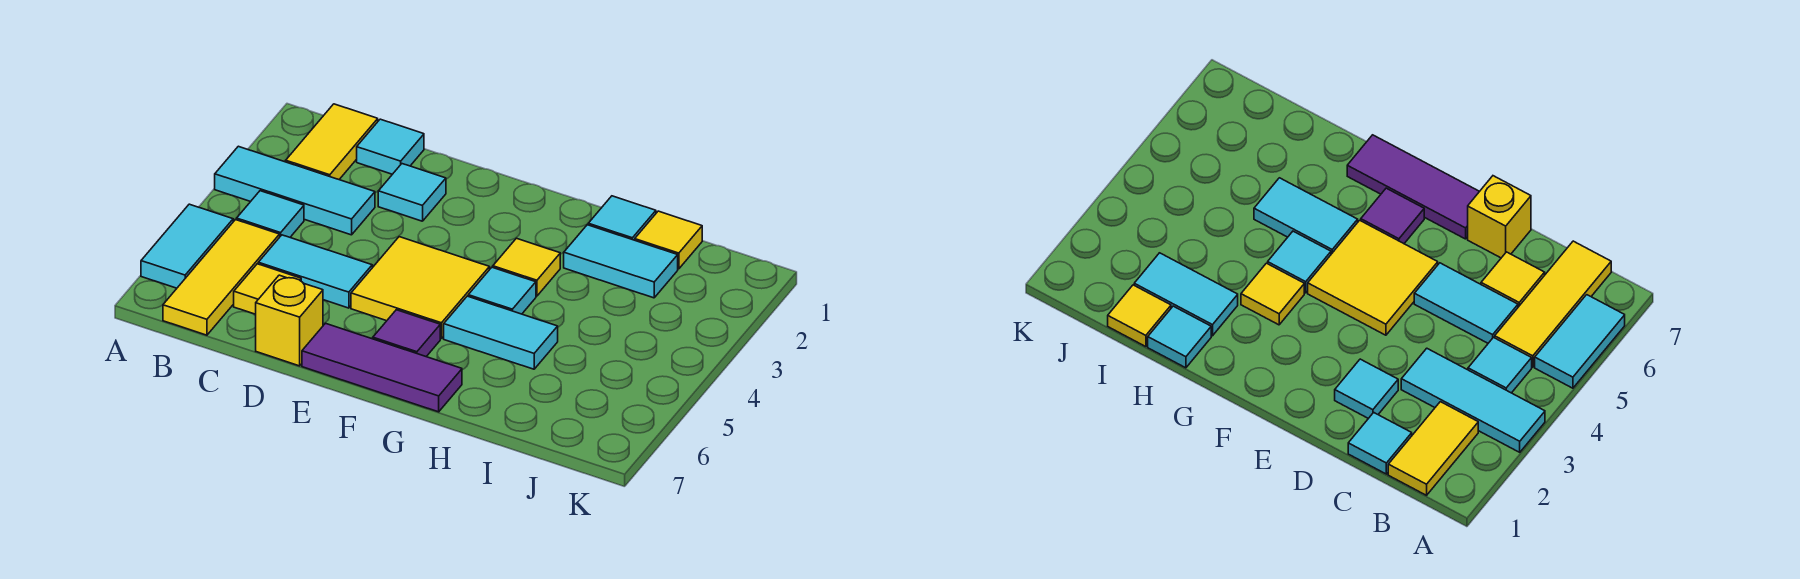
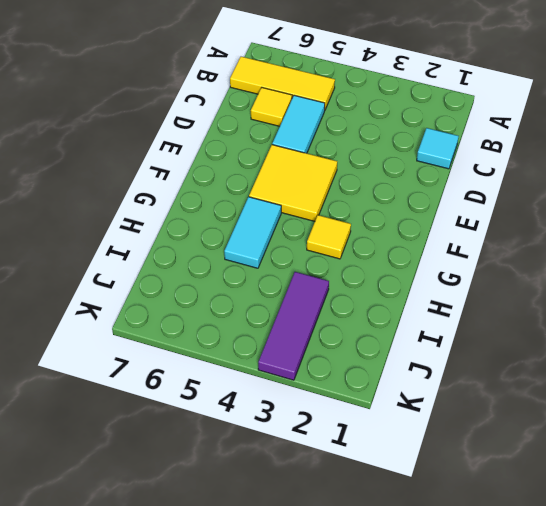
purple tile I3:K3 level 1 -> purple tile E7:G7 level 1
none -> cyan tile A3:C3 level 1
none -> cyan tile A5:A6 level 1
none -> yellow tile B1:B2 level 1

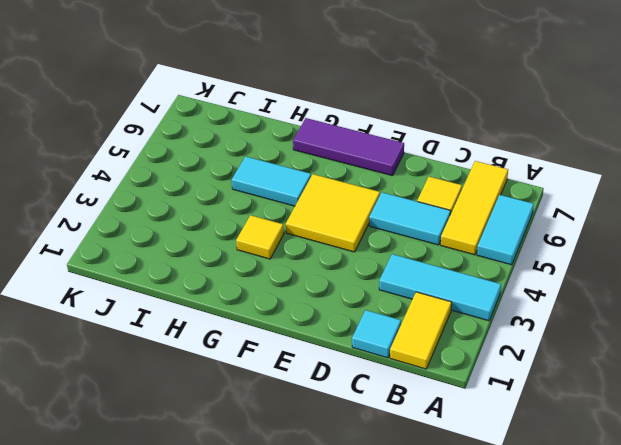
none -> cyan tile B4 level 1
none -> cyan tile D2 level 1
none -> yellow brick D7 level 1

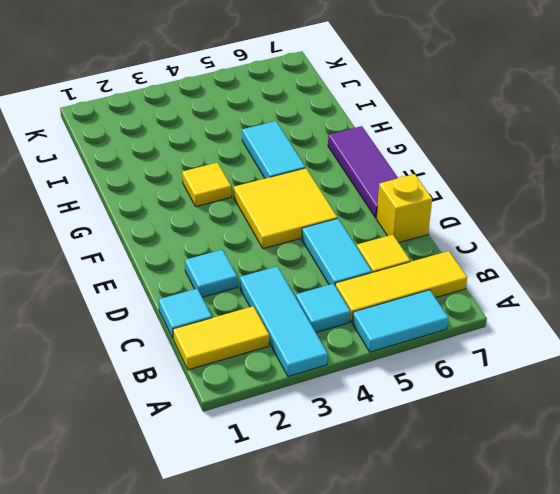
none -> purple tile F6 level 1
none -> cyan tile G4 level 1
none -> cyan tile H1 level 1

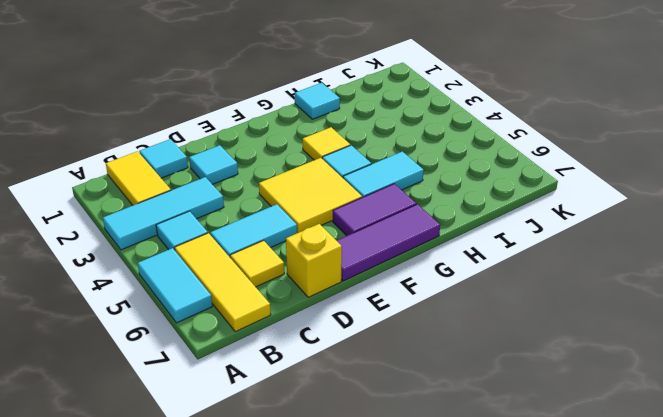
purple tile F6:G6 level 1 -> purple tile F6 level 1
none -> cyan tile H2:I2 level 1
none -> yellow tile I1 level 1

